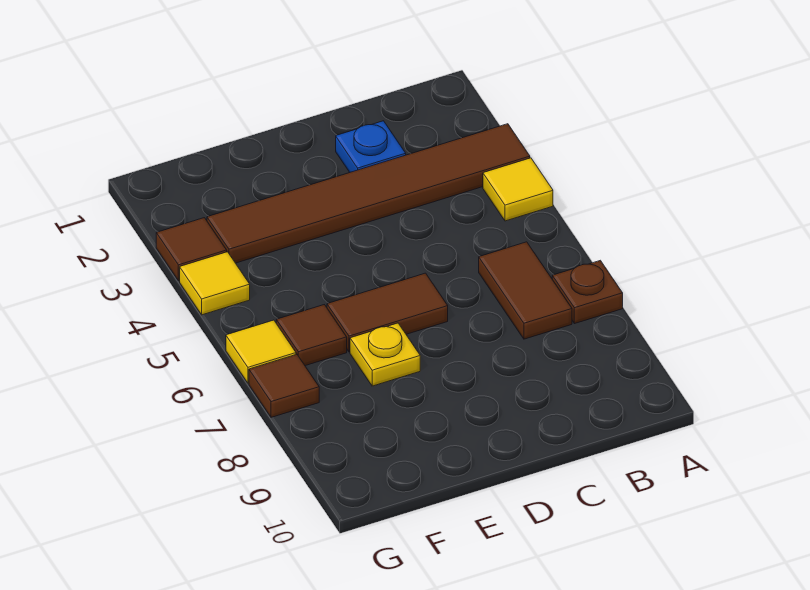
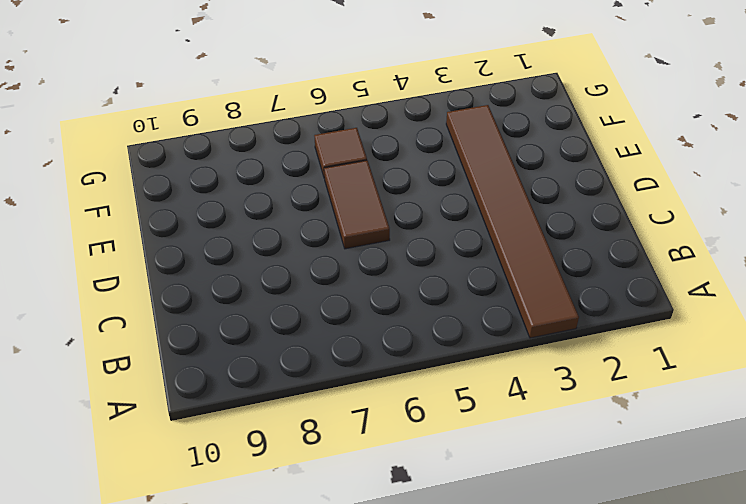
none -> yellow tile A4 level 1
none -> brown plate A7 level 1
none -> brown tile B6:B7 level 1

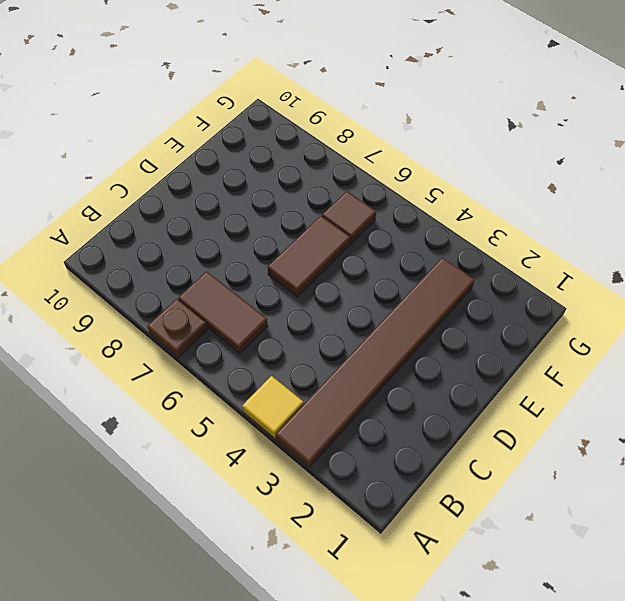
none -> blue plate C2 level 1
none -> yellow plate E7 level 1
none -> brown tile G3 level 1

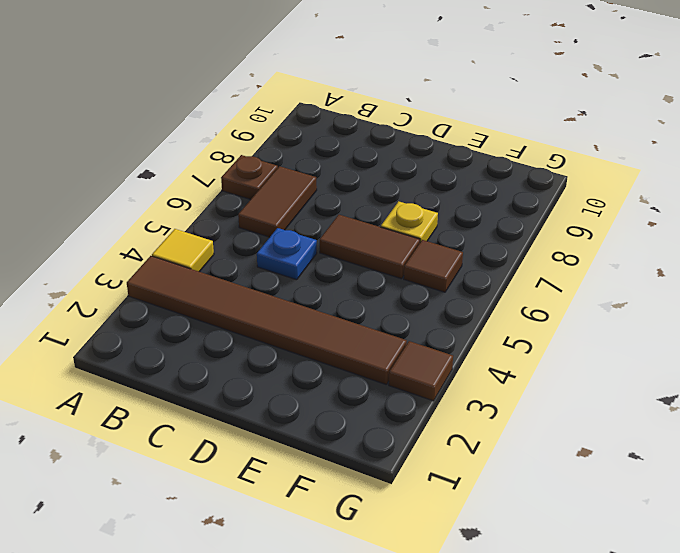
blue plate C5 level 1 -> blue plate C2 level 1
none -> yellow tile G4 level 1
none -> yellow tile G6 level 1
none -> brown tile G7 level 1

